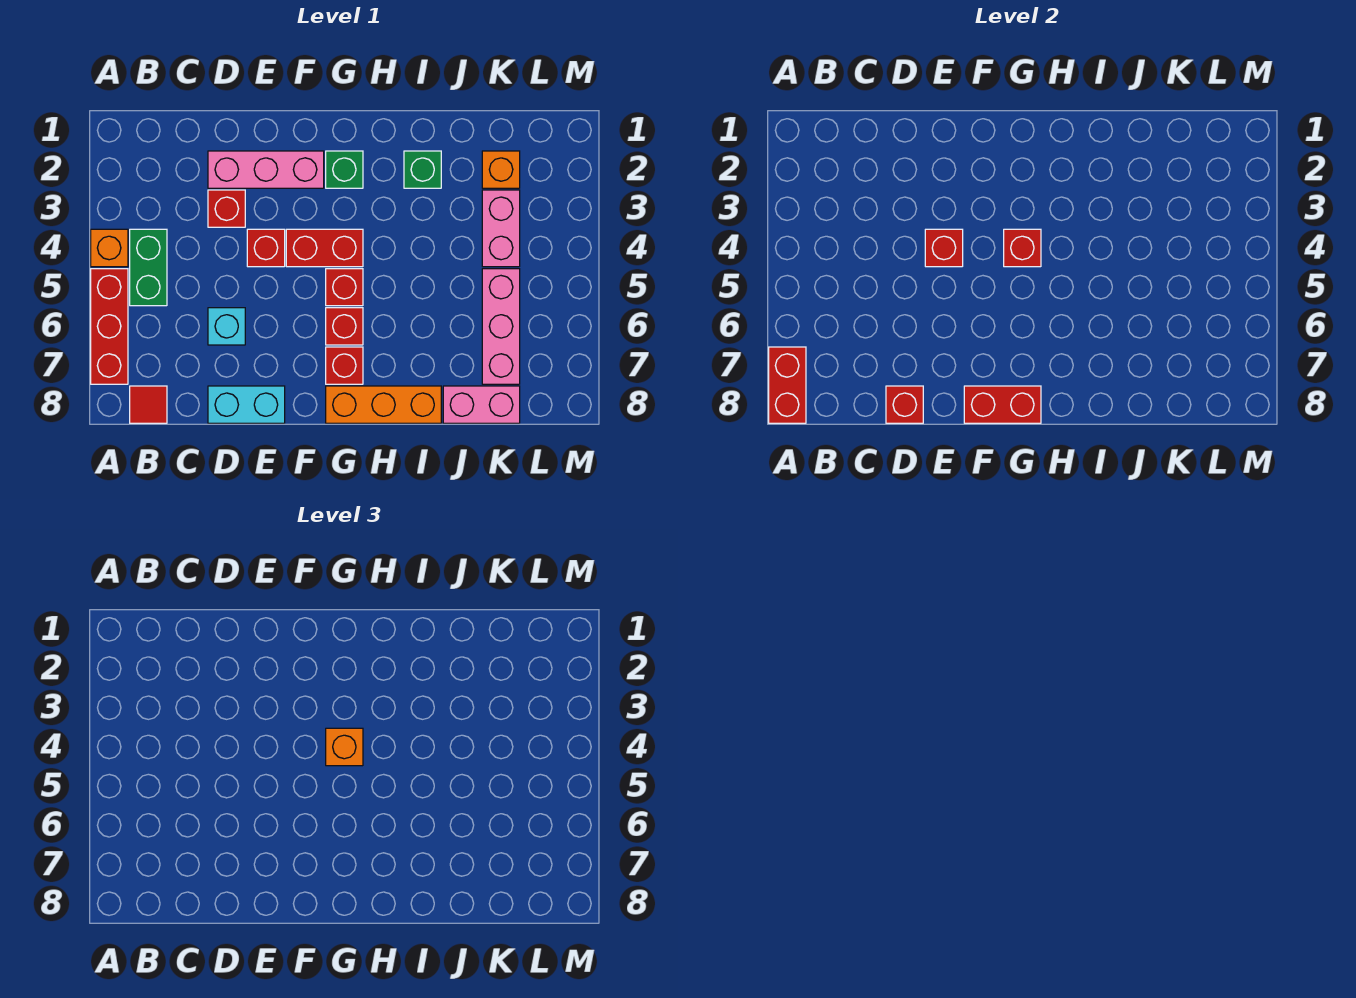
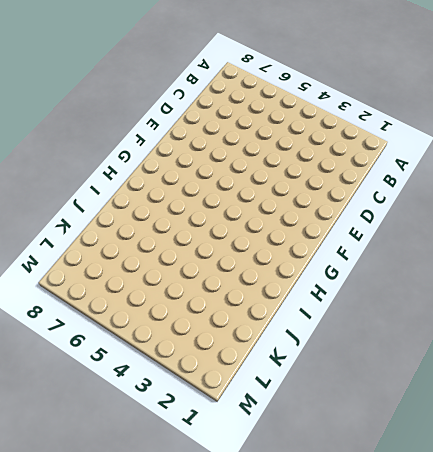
none -> orange brick A4 level 1
none -> red brick A5:A7 level 1
none -> green brick B4:B5 level 1

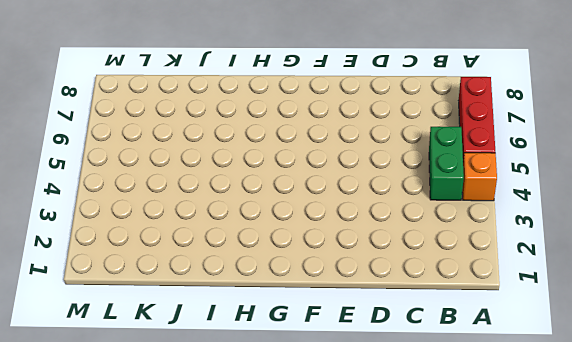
none -> red tile B8 level 1
none -> pink brick D2:F2 level 1
none -> red brick D3 level 1

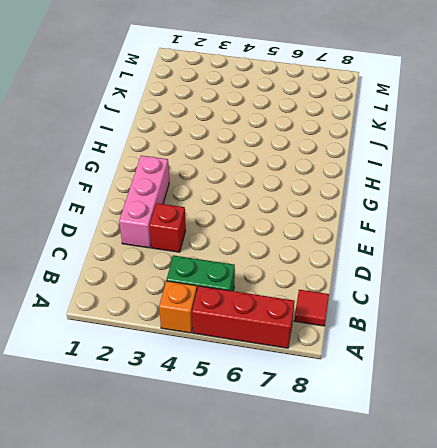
none -> cyan brick D6 level 1
none -> cyan brick D8:E8 level 1
none -> red brick E4 level 1

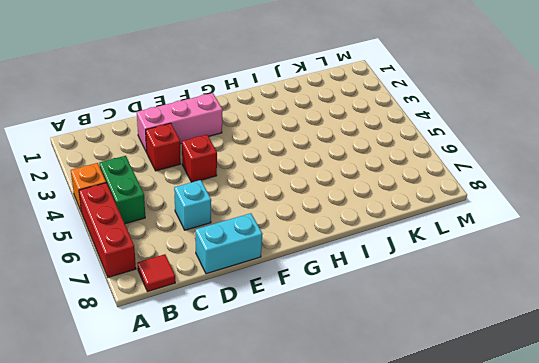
none -> red brick F4:G4 level 1
none -> green brick G2 level 1
none -> red brick G5 level 1

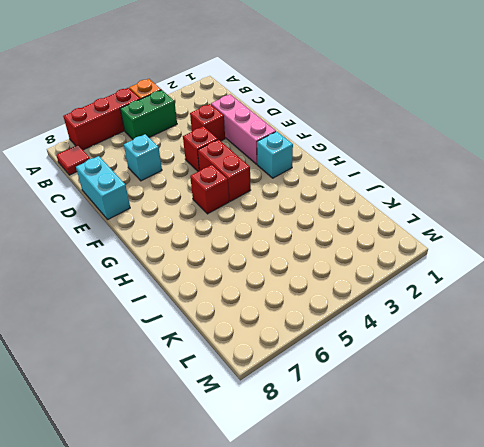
cyan brick G2 level 1 -> green brick G2 level 1
none -> red brick G6 level 1
none -> red brick G7 level 1
none -> orange brick G8:I8 level 1

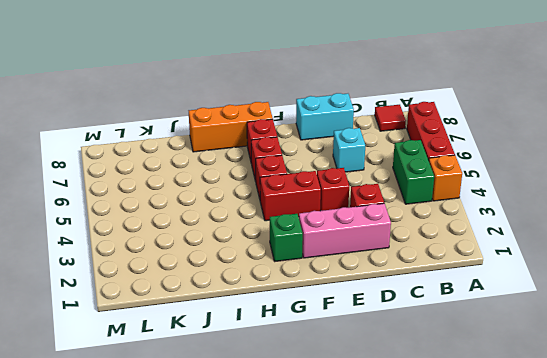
none -> green brick I2 level 1
none -> pink brick J8:K8 level 1
none -> orange brick K2 level 1

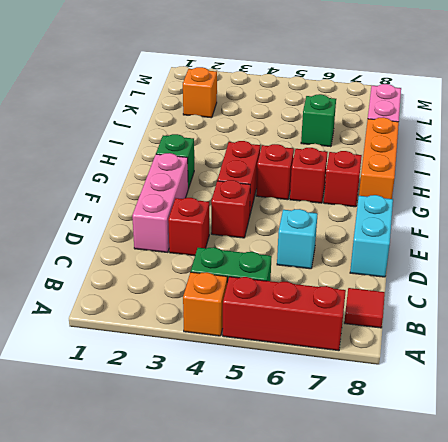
green brick J6 level 1 -> green brick I2 level 1
none -> pink brick K3:K4 level 1
none -> pink brick K5:K7 level 1
none -> red brick A7:A8 level 2

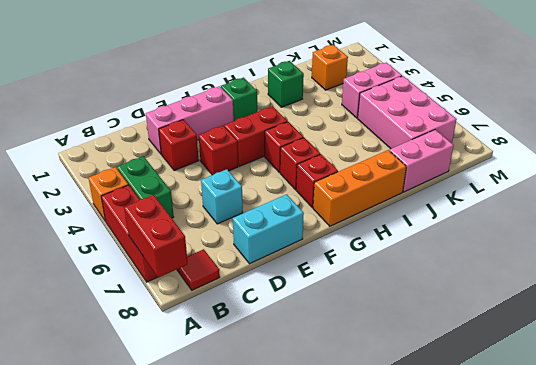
pink brick K4:L4 level 1 -> pink brick K3:K4 level 1
pink brick K5:L7 level 1 -> pink brick K5:K7 level 1
none -> red brick D8 level 2
none -> red brick E4 level 2
none -> red brick F8:G8 level 2

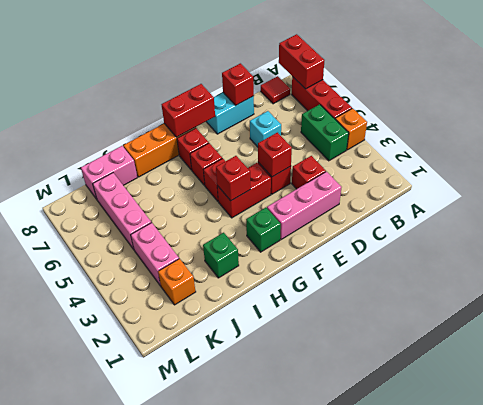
none -> orange brick G4 level 3

